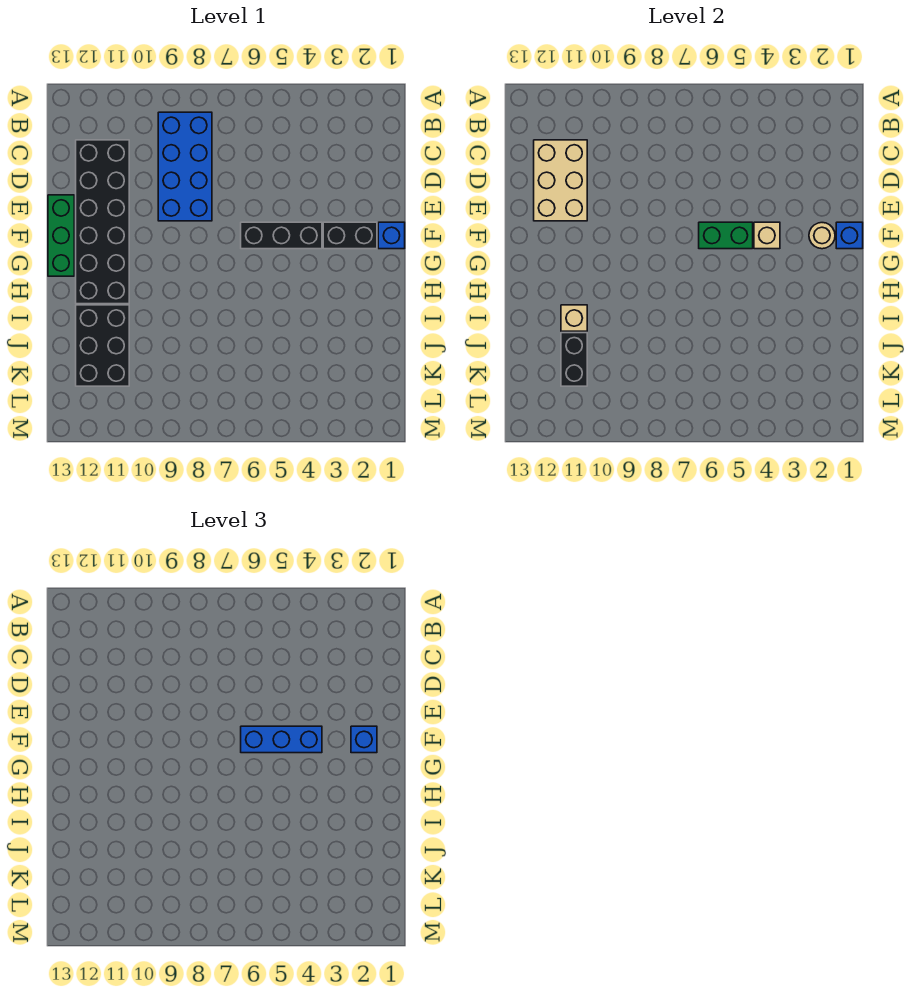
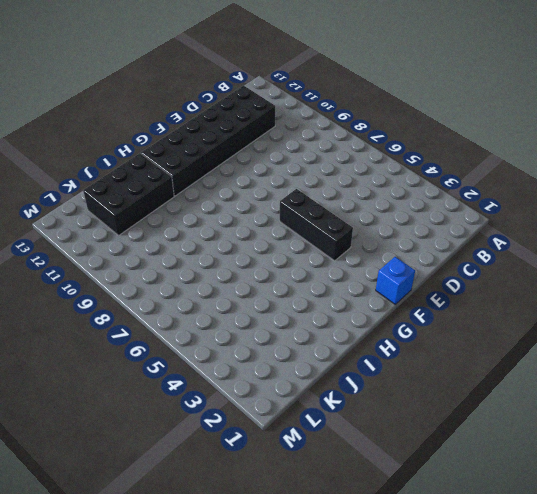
none -> blue brick B8:E9 level 1
none -> green brick E13:G13 level 1
none -> black brick F2:F3 level 1

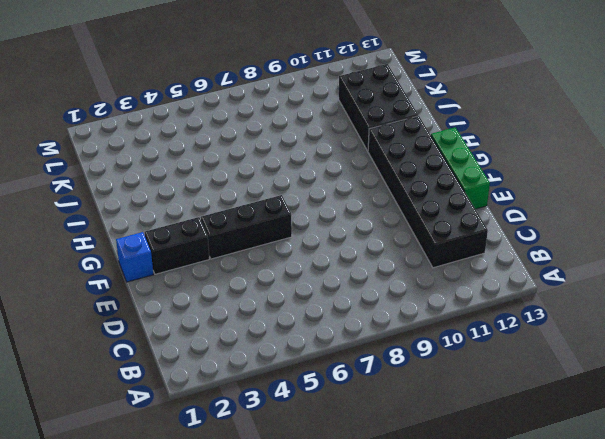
none -> blue brick B8:E9 level 1
none -> tan brick C11:E12 level 2
none -> blue brick F1 level 2

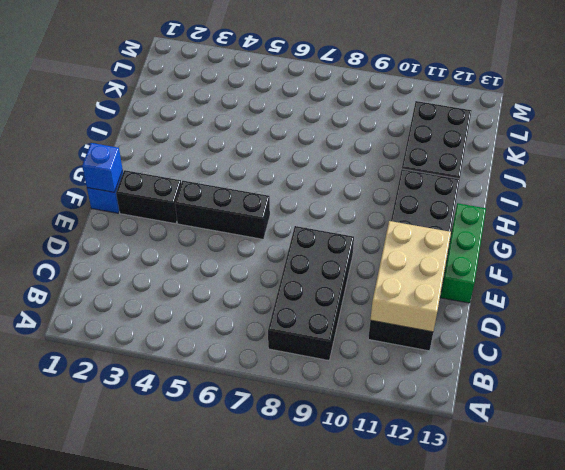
black brick B8:E9 level 1 -> blue brick B8:E9 level 1
none -> tan round brick F2 level 2
none -> tan brick F4 level 2
none -> green brick F5:F6 level 2

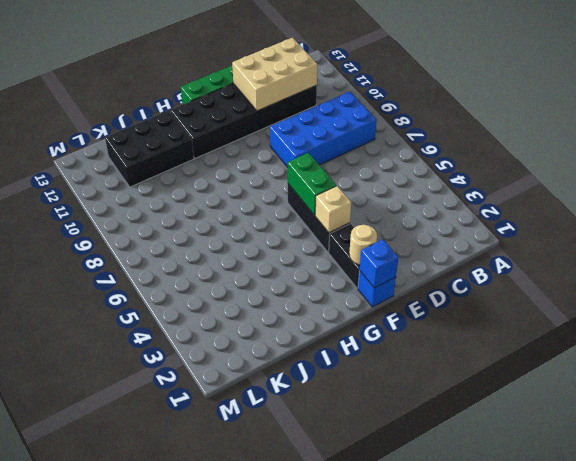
none -> tan brick I11 level 2
none -> black brick J11:K11 level 2
none -> blue brick F2 level 3

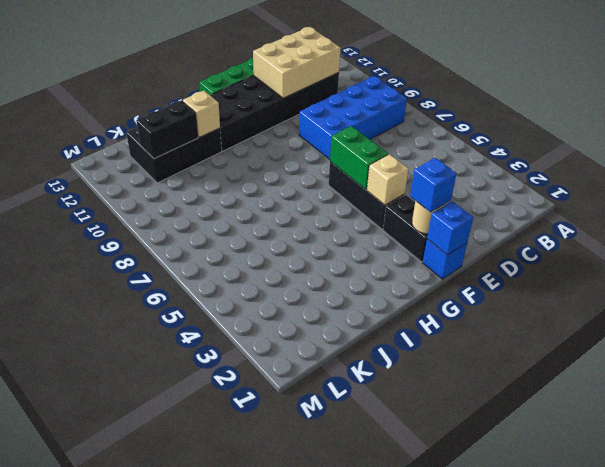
none -> blue brick F4:F6 level 3

